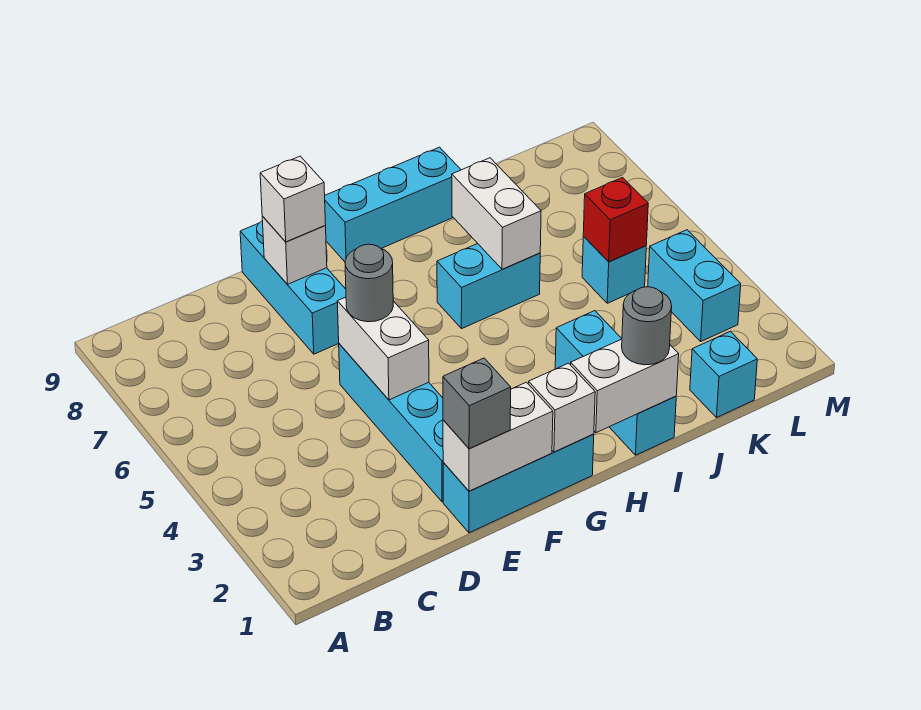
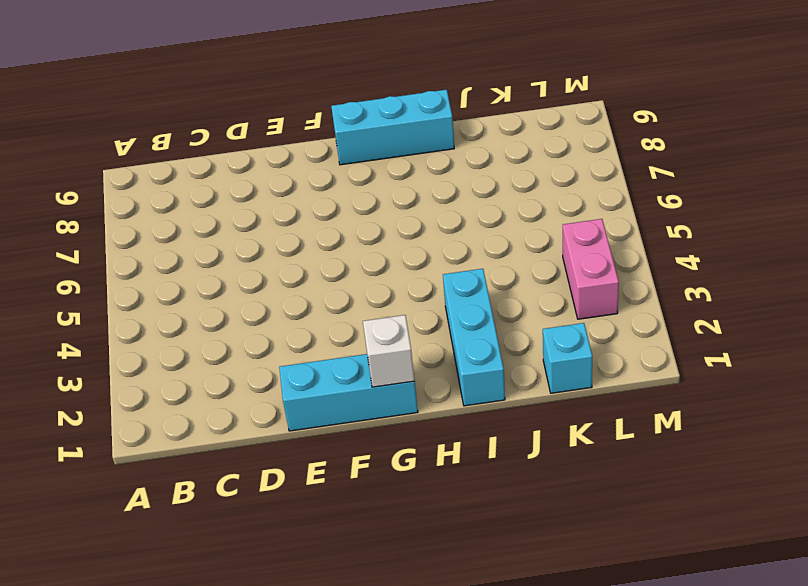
pink brick L3:L4 level 1 -> cyan brick L3:L4 level 1
none -> cyan brick E2:E5 level 1
none -> cyan brick E7:E9 level 1
none -> cyan brick H6:I6 level 1

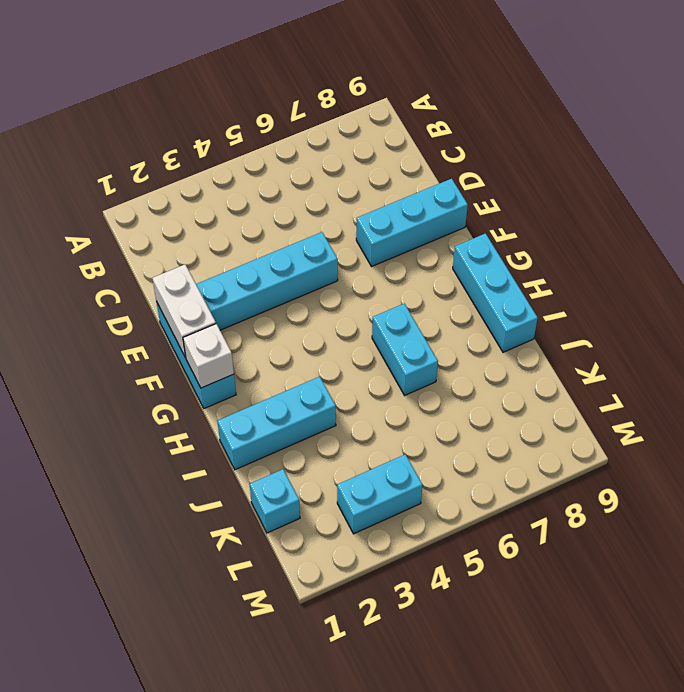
none -> cyan brick K5 level 1
none -> white brick E4:E5 level 2
none -> white brick E8 level 2

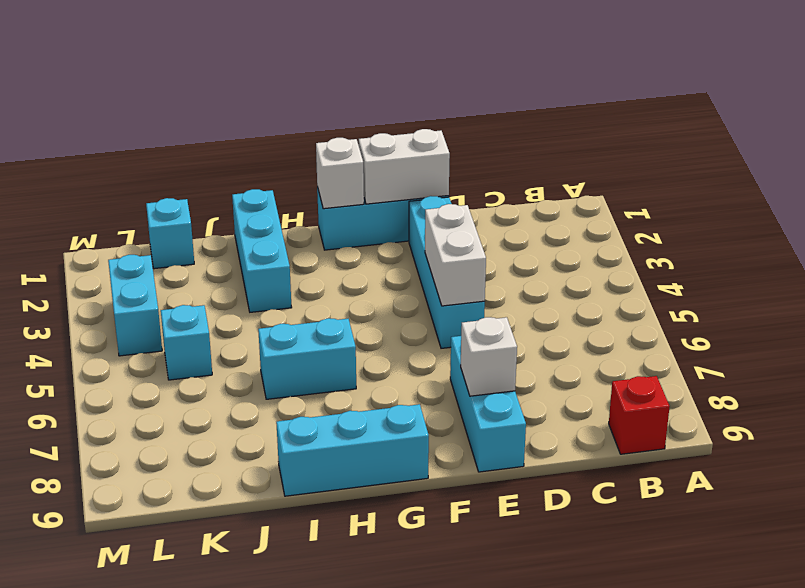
red brick B9 level 1 -> red brick K5 level 2
none -> white brick H1:I1 level 2
none -> white brick I6:I7 level 2
none -> grey brick E1 level 3

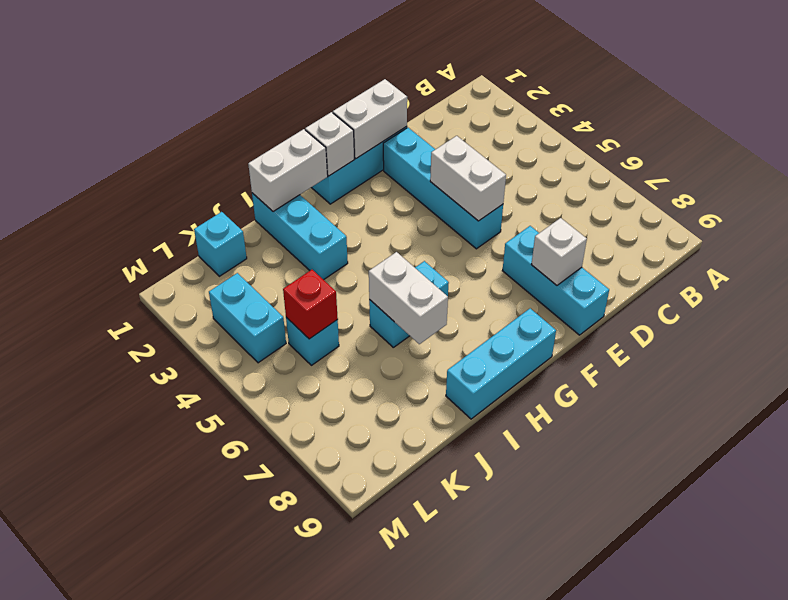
none -> grey brick E1 level 3
none -> grey round brick E5 level 3
none -> white brick E8 level 3

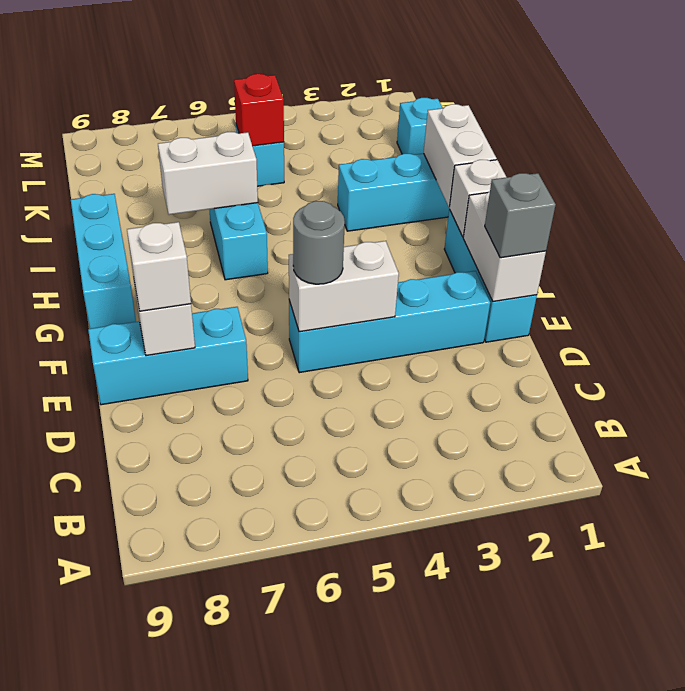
none -> cyan brick L3:L4 level 1
none -> grey round brick I1 level 3

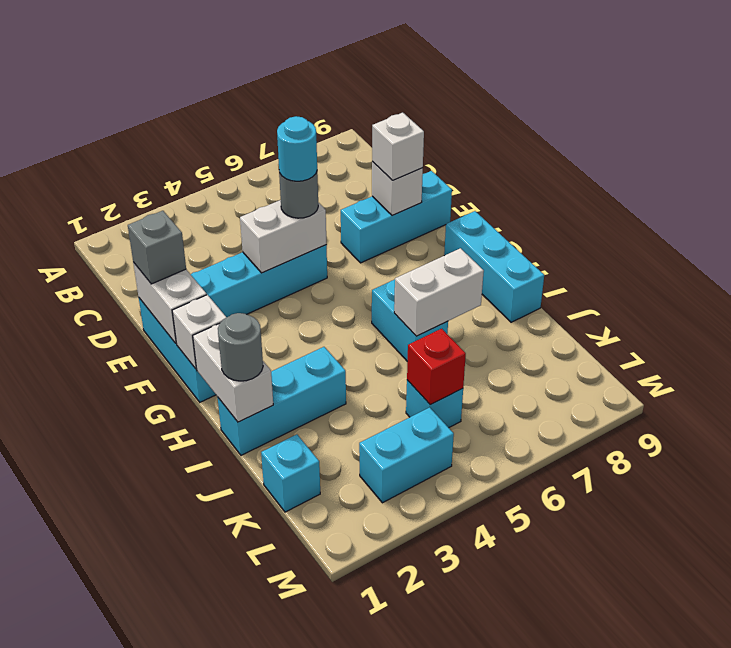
cyan round brick E5 level 4 -> none

